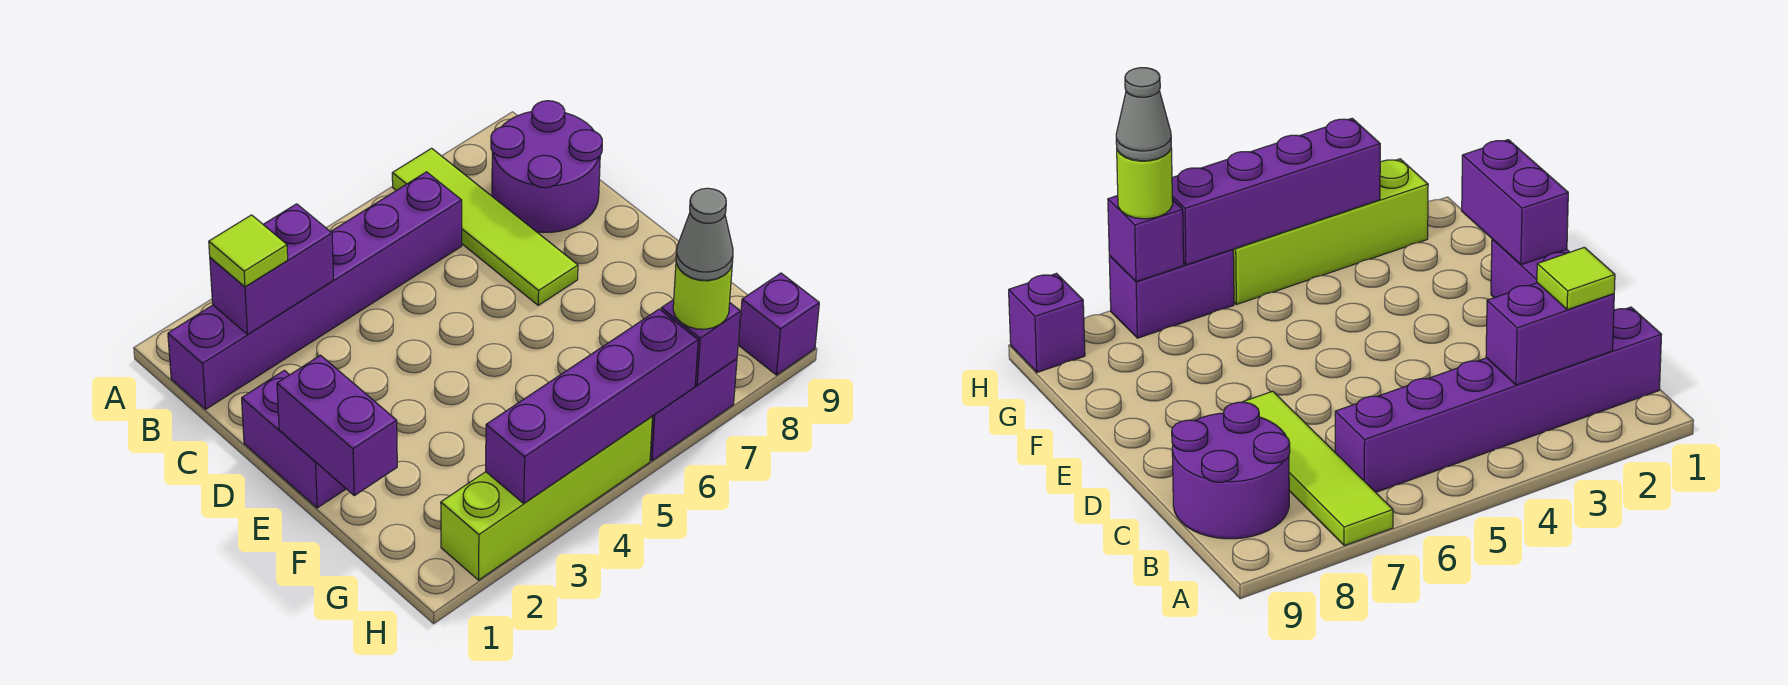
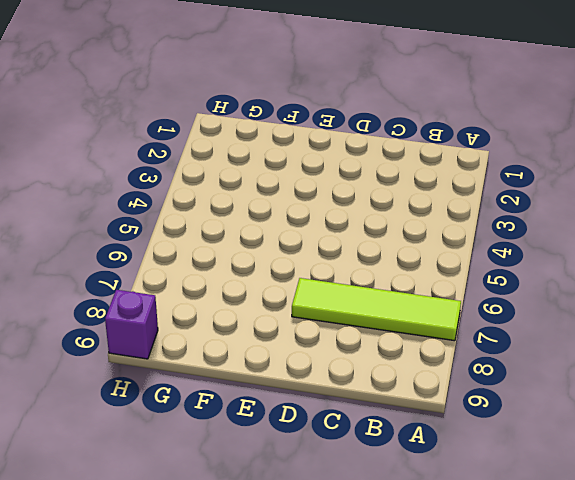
none -> purple brick B1:B6 level 1
none -> purple round brick B8:C9 level 1
none -> purple brick D1:E1 level 1

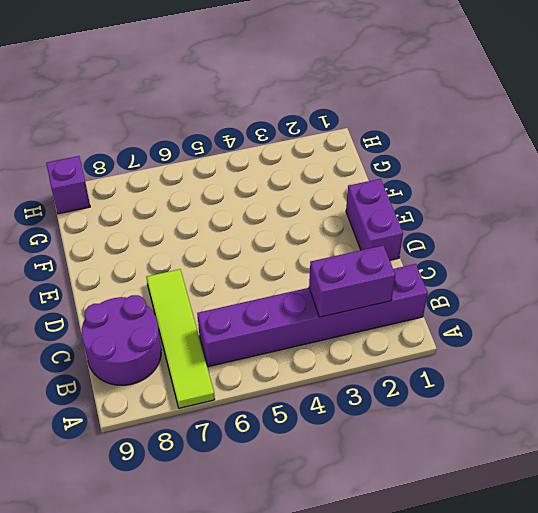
none -> lime brick H2:H5 level 1
none -> purple brick H6:H7 level 1
none -> purple brick E1:F1 level 2

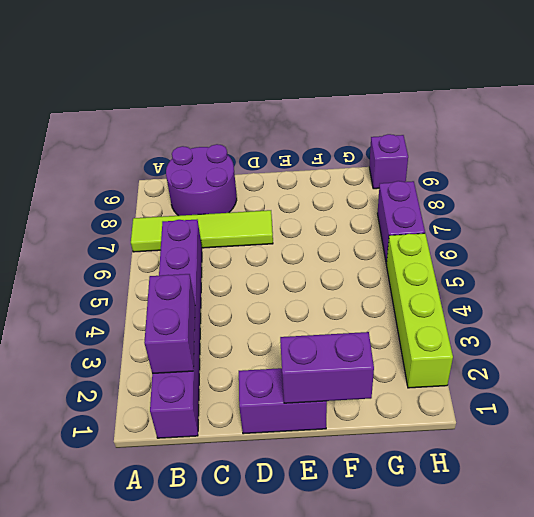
none -> purple brick H3:H6 level 2
none -> purple brick H7 level 2
none -> lime tile B2 level 3

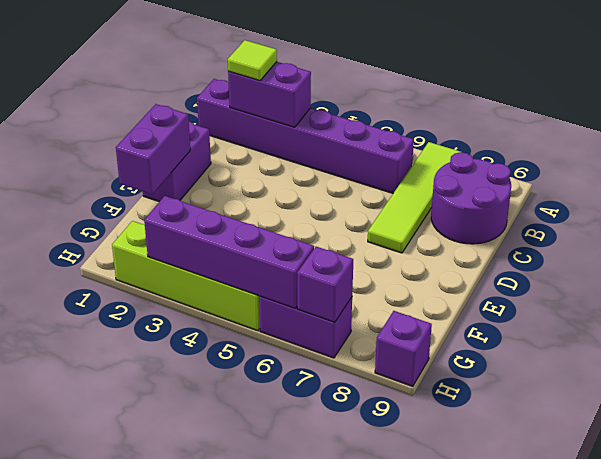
none -> lime round brick H7 level 3
none -> grey cone H7 level 4

